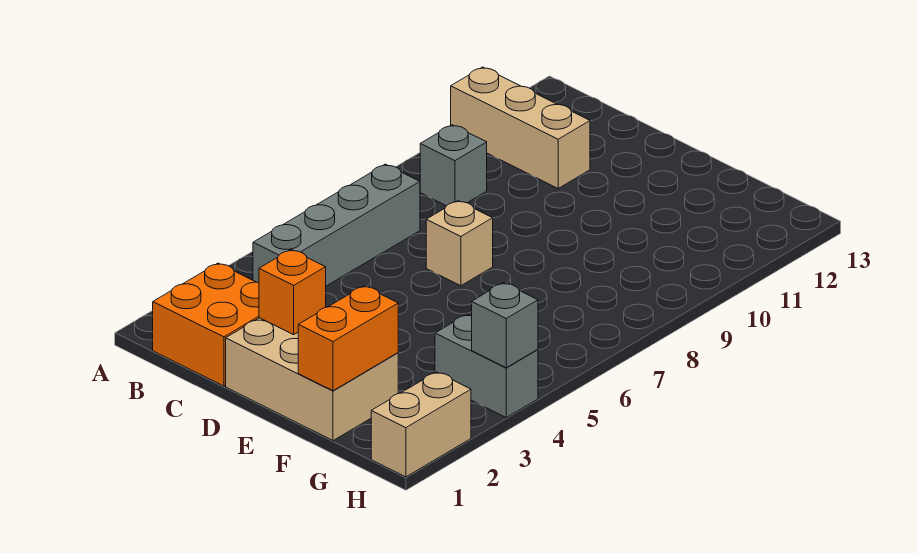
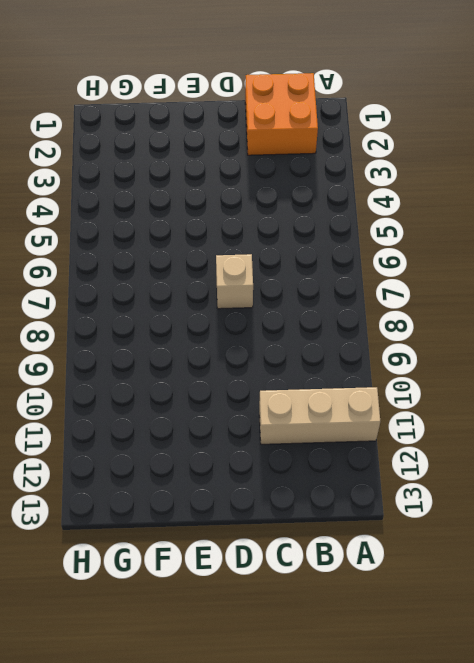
none -> grey brick B4:B7 level 1
none -> grey brick B9 level 1

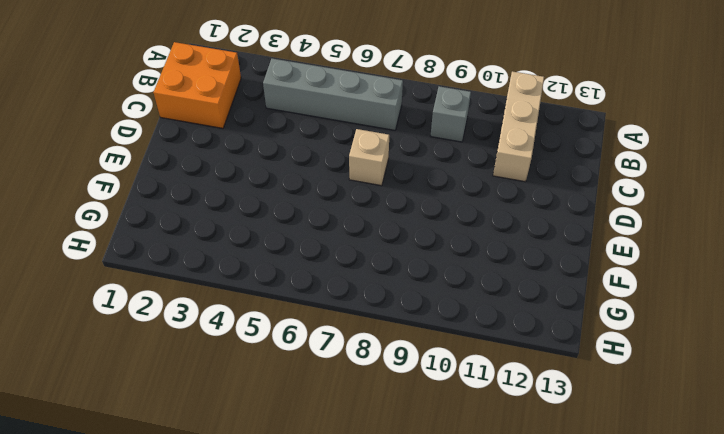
none -> tan brick D1:F2 level 1
none -> grey brick G4:H4 level 1

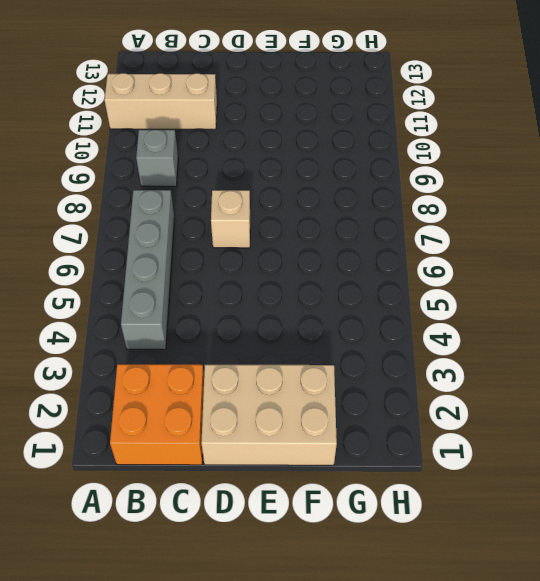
none -> grey brick G4:H4 level 1
none -> tan brick H1:H2 level 1

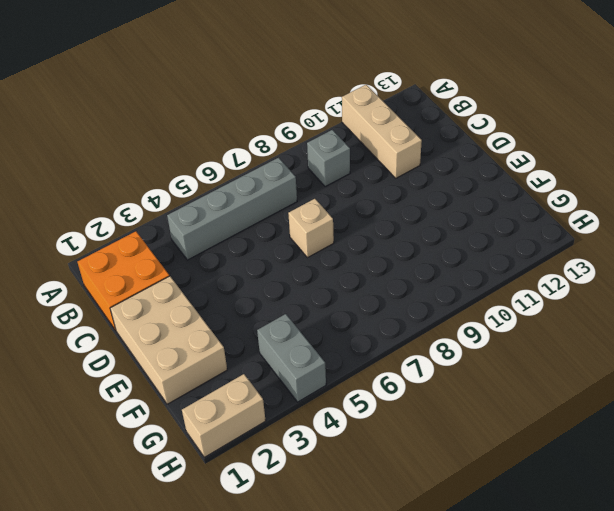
none -> orange brick D2 level 2
none -> orange brick F1:F2 level 2

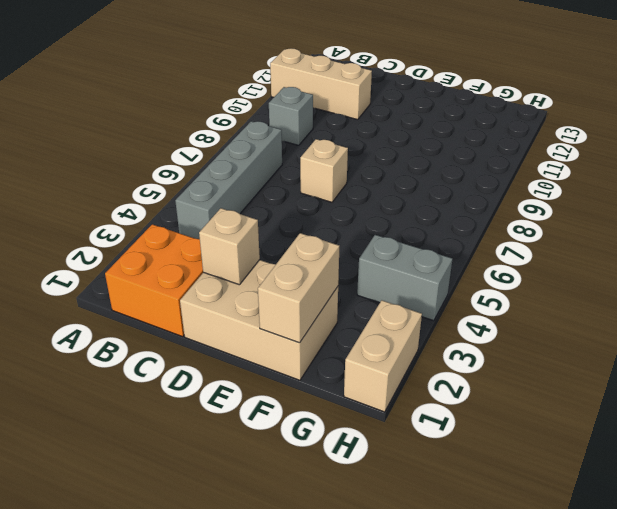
tan brick D2 level 2 -> orange brick D2 level 2
tan brick F1:F2 level 2 -> orange brick F1:F2 level 2
none -> grey brick H4 level 2

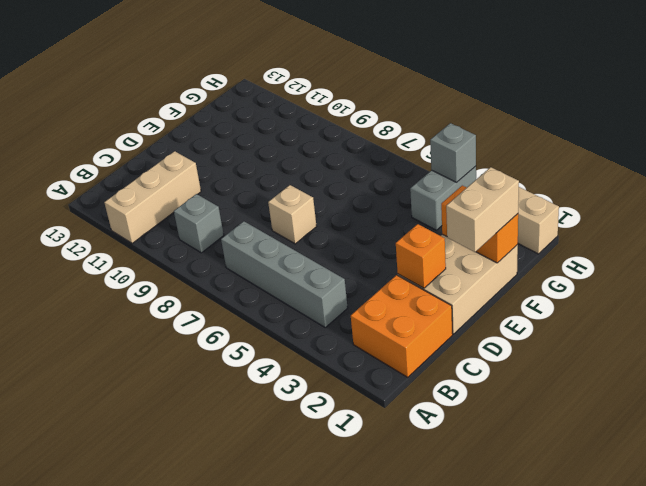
tan brick E1:F1 level 3 -> none

